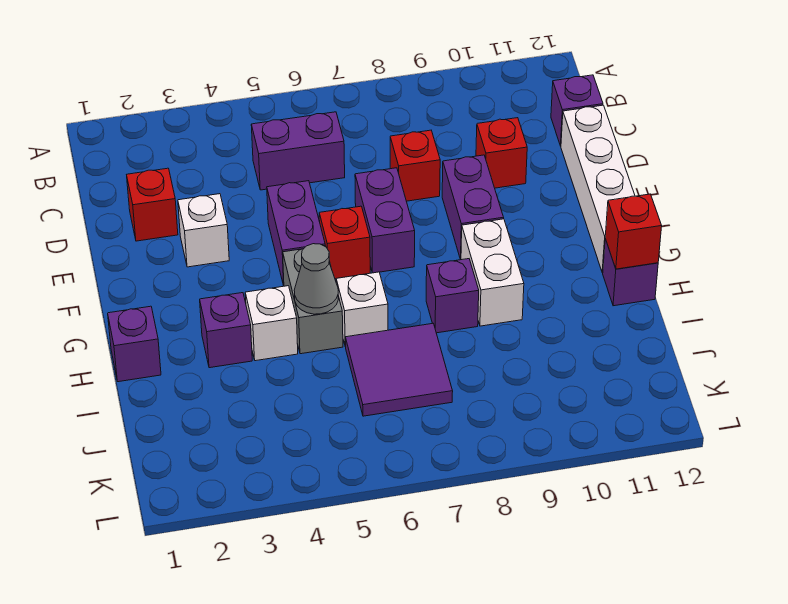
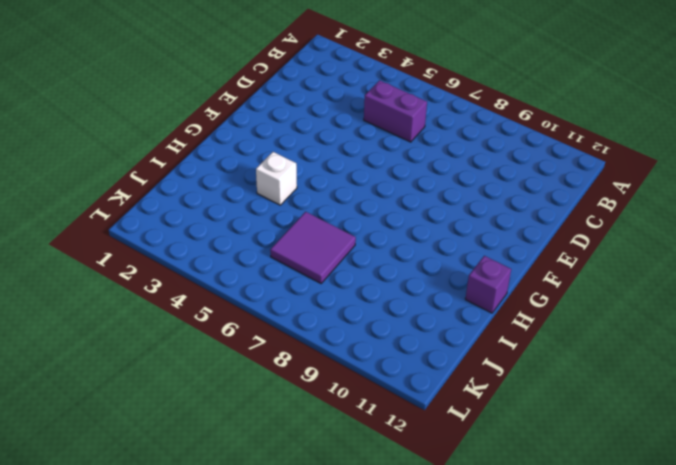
none -> purple brick C12 level 1
none -> red brick D2 level 1
none -> red brick D8 level 1

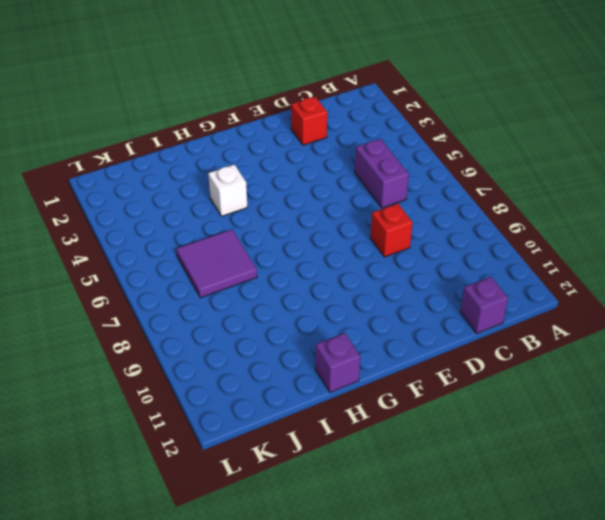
none -> red brick D10 level 1
none -> white brick D12:G12 level 1
none -> white brick E3 level 1

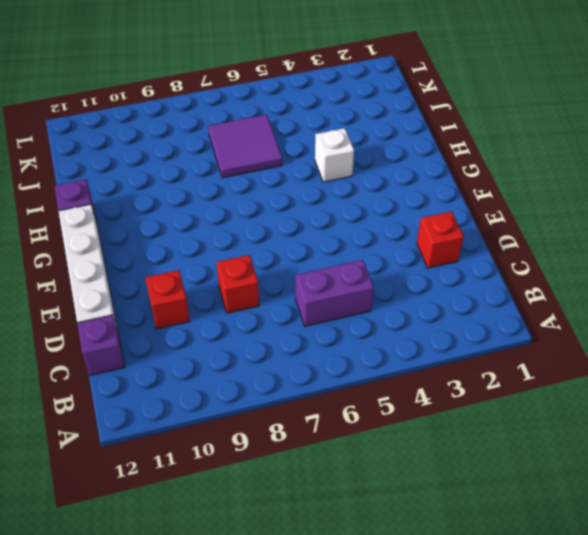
none -> white brick E3 level 1
none -> purple brick E5:F5 level 1
none -> purple brick E7:F7 level 1

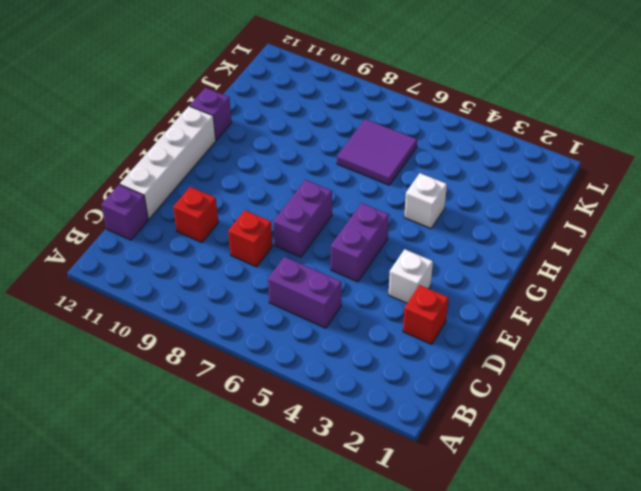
none -> purple brick E9:F9 level 1
none -> red brick F6 level 1
none -> grey brick G5:H5 level 1

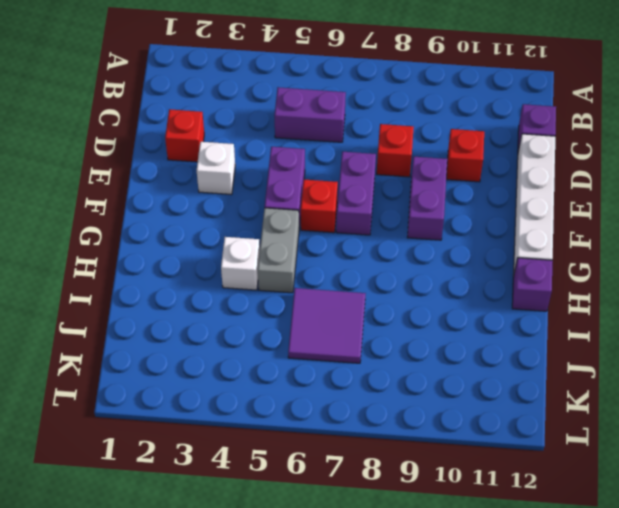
none -> white brick G9:H9 level 1
none -> purple brick H1 level 1
none -> purple brick H3 level 1

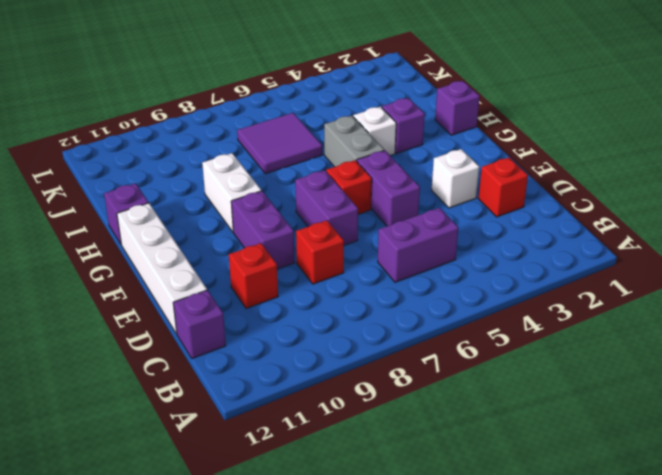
none -> white brick H6 level 1
none -> purple brick H8 level 1
none -> grey cone H5 level 2

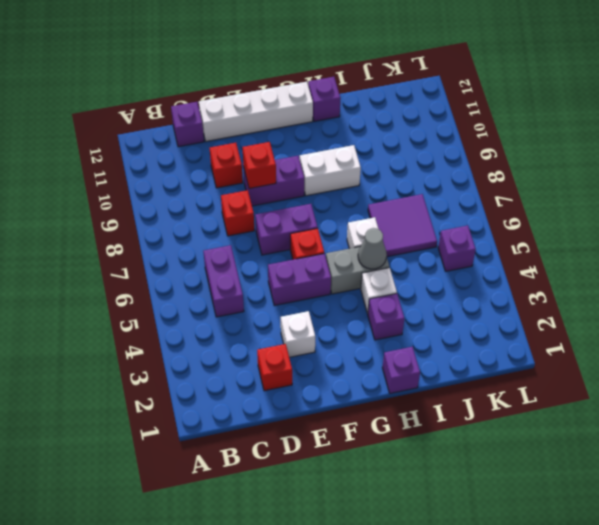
red brick E9 level 2 -> red brick H12 level 2
purple brick K5 level 1 -> purple brick H8 level 1

